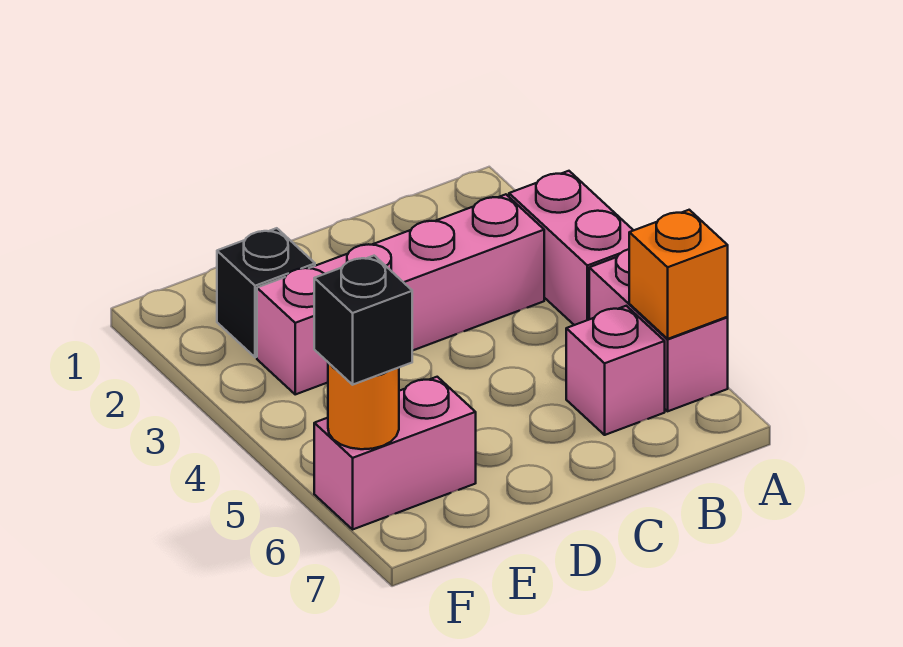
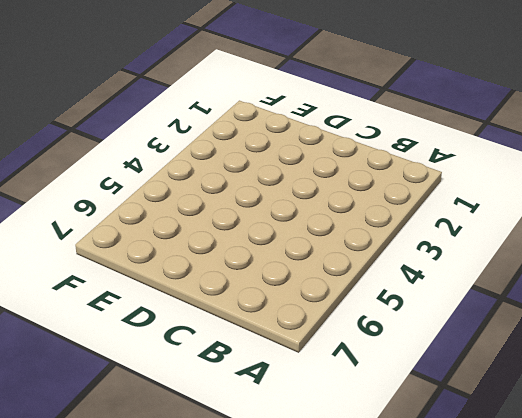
none -> pink brick A3:A4 level 1
none -> pink brick A5:A6 level 1

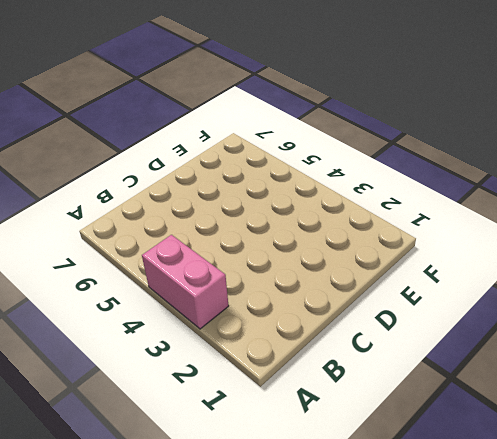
none -> pink brick A5:A6 level 1
none -> pink brick B3:E3 level 1

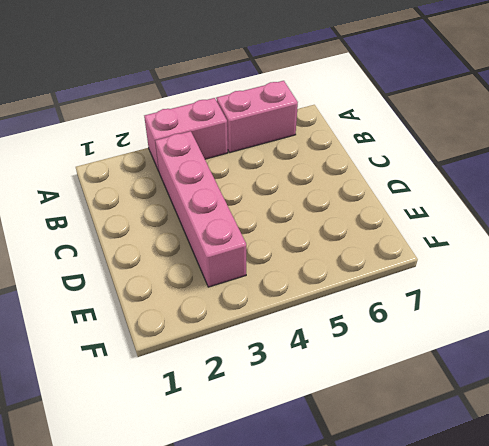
none -> pink brick B6 level 1
none -> black brick E2 level 1

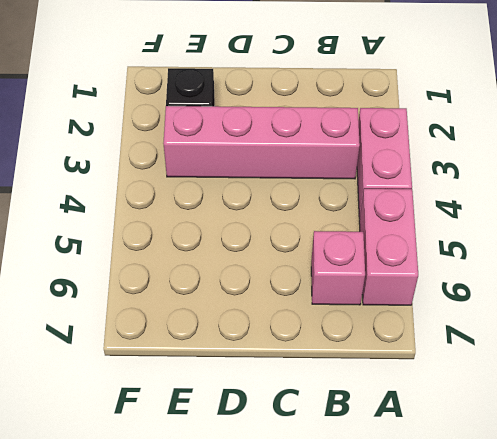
none -> pink brick E6:F6 level 1
none -> orange brick A6 level 2

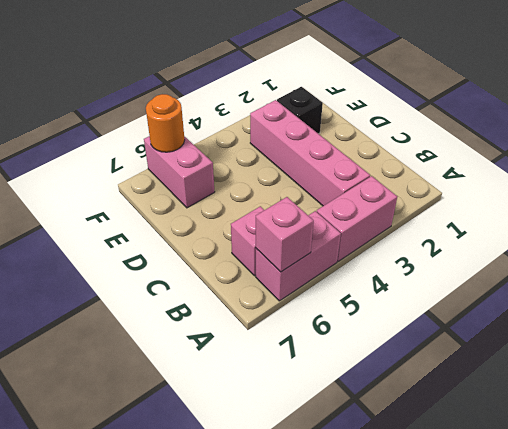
pink brick A6 level 2 -> orange brick A6 level 2
none -> black brick F6 level 3

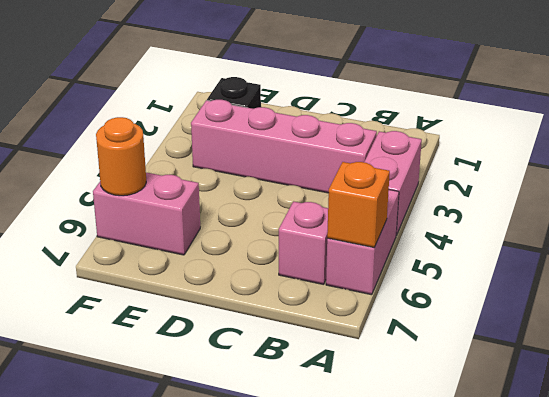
none -> black brick F6 level 3

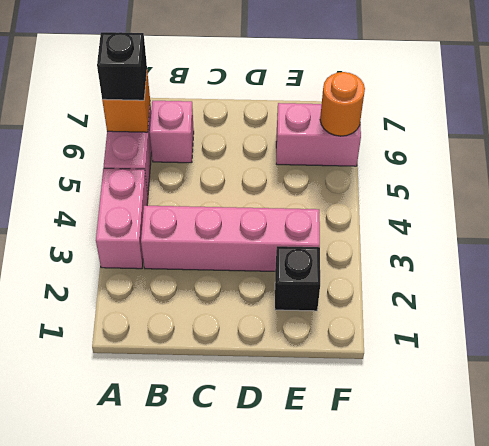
black brick A6 level 3 -> black brick F6 level 3

